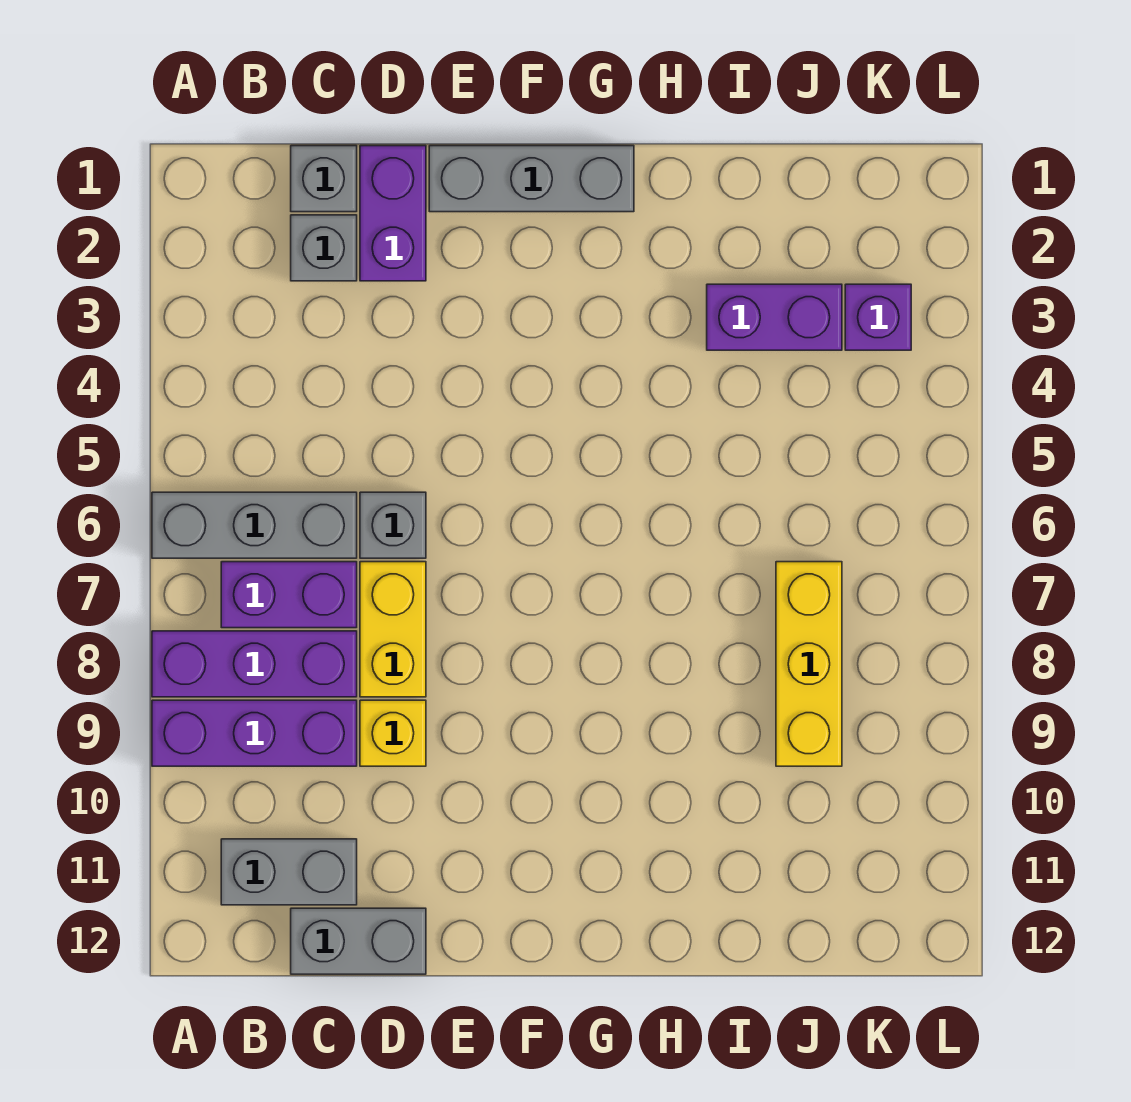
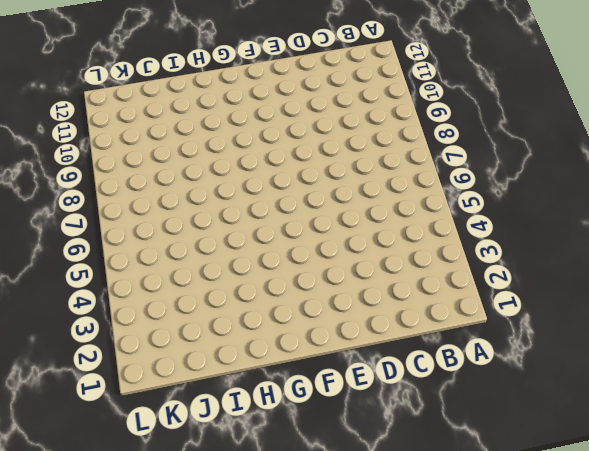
none -> grey brick A6:C6 level 1
none -> purple brick A8:C8 level 1
none -> purple brick A9:C9 level 1

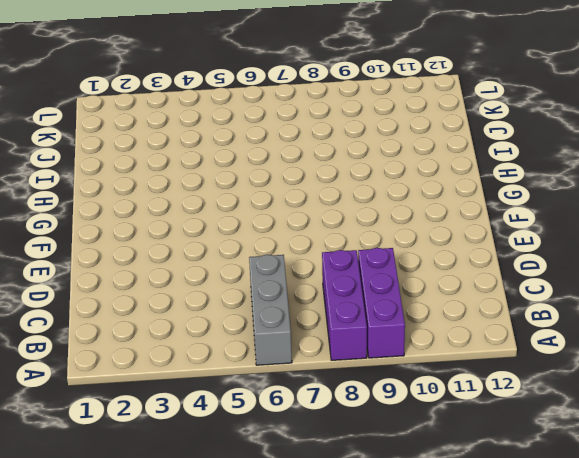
none -> purple brick B7:C7 level 1
none -> grey brick B11:C11 level 1
none -> grey brick C1 level 1

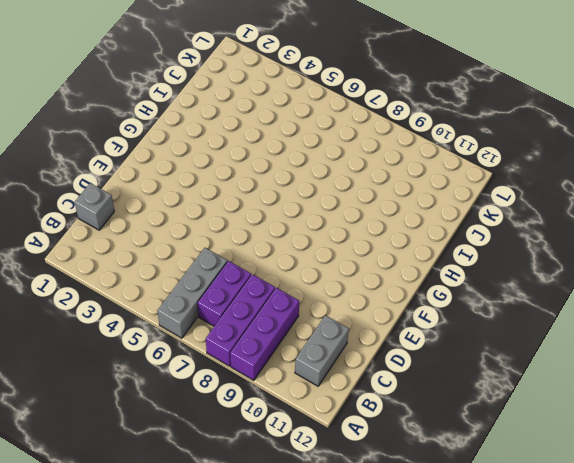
none -> grey brick C2 level 1
none -> grey brick C12:D12 level 1
none -> purple brick D1:D2 level 1

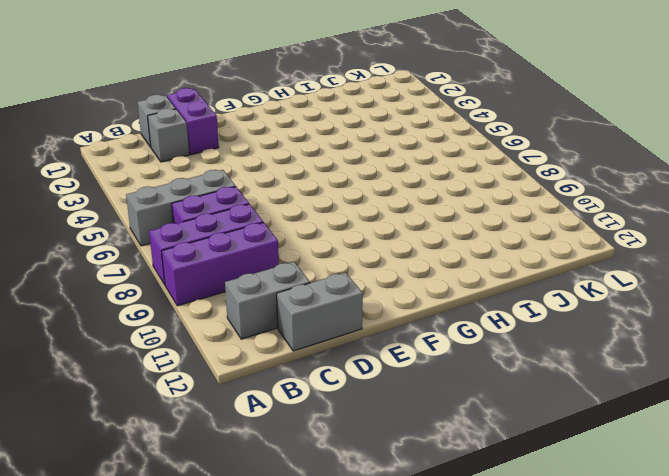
none -> grey brick D6 level 1
none -> yellow brick D7:D8 level 1
none -> yellow brick D9 level 1

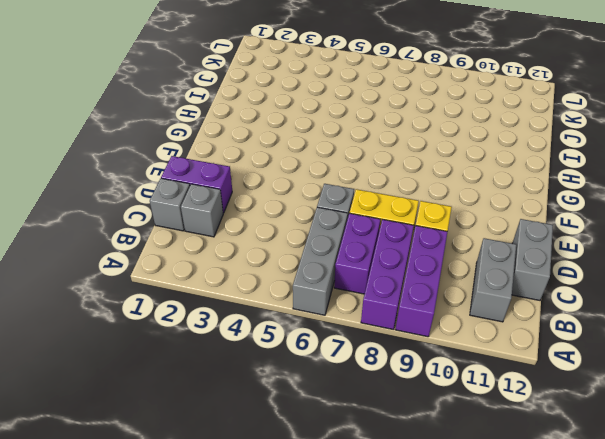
none -> grey brick E1:G1 level 1
none -> purple brick I3:J3 level 1
none -> yellow brick J7:J9 level 1

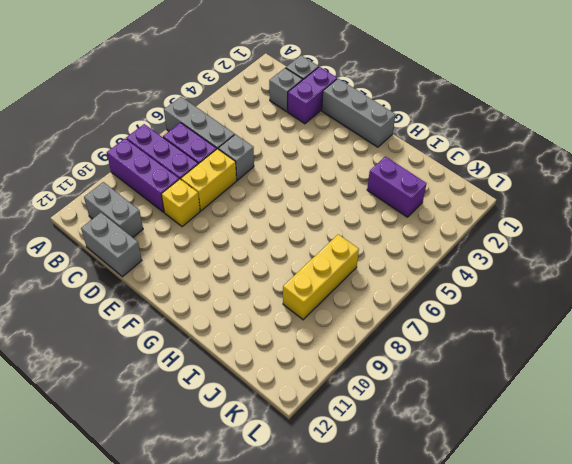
none -> purple brick K3 level 1

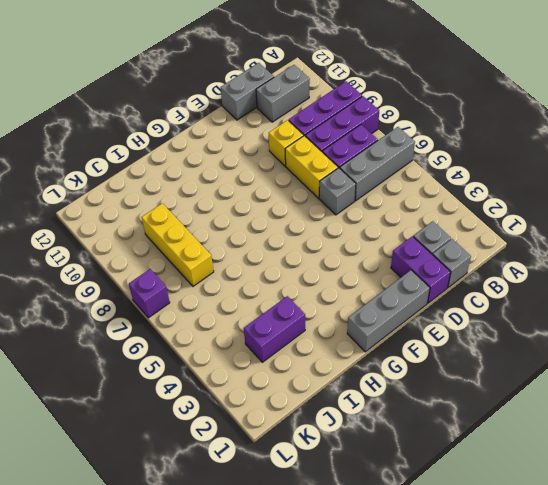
purple brick L7 level 1 -> purple brick K3 level 1

